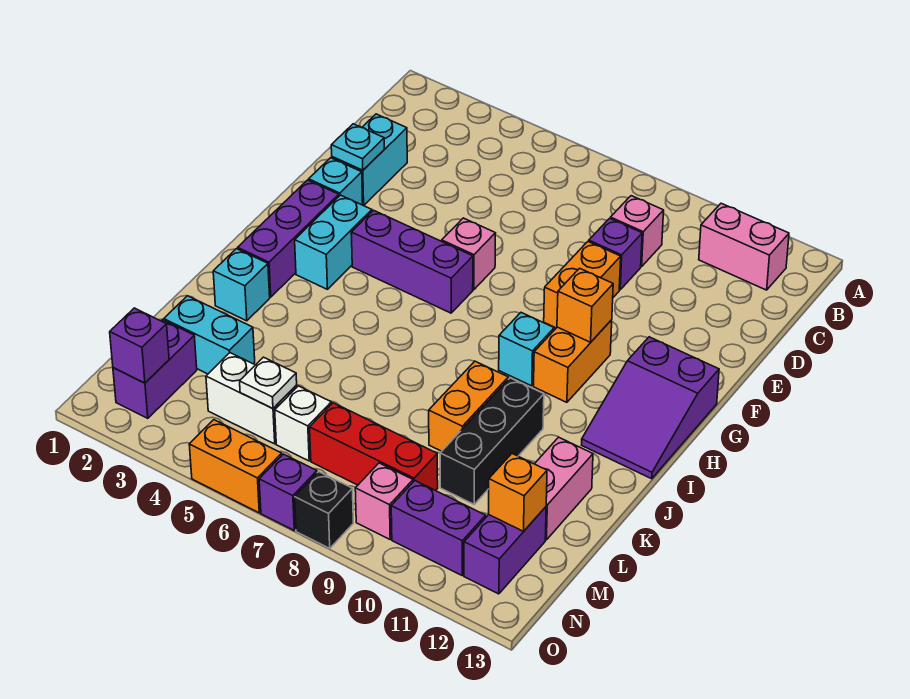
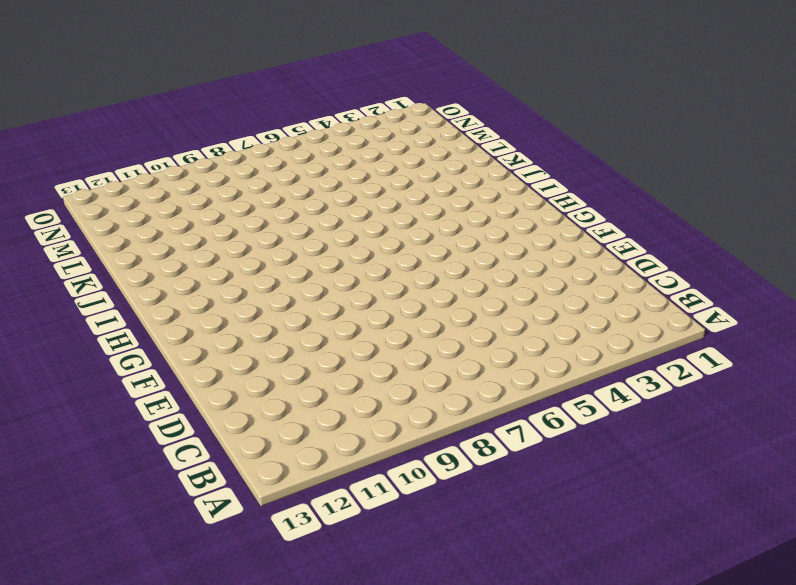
none -> pink brick B11:B12 level 1
none -> pink brick C9 level 1
none -> cyan brick D2:E2 level 1
none -> purple brick D9 level 1

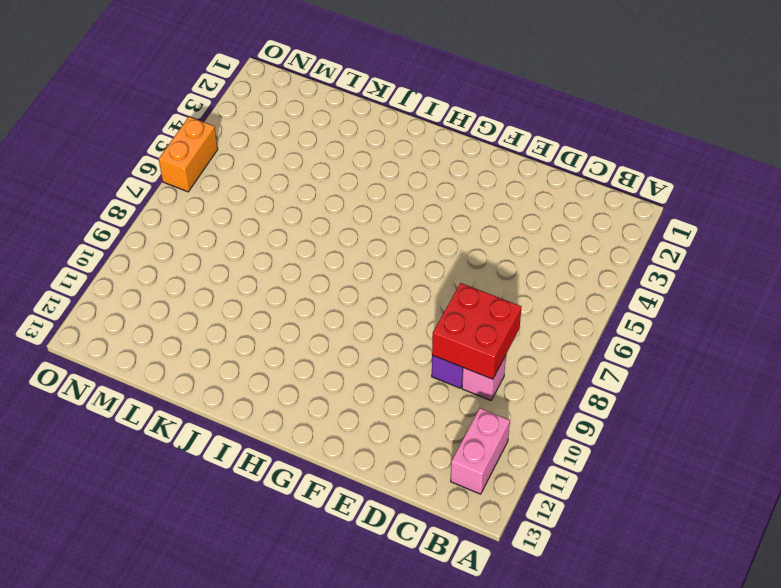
red brick C8:D9 level 2 -> none
none -> cyan brick D2:E2 level 1
none -> orange brick E9:F9 level 1
none -> cyan brick F2 level 1
none -> pink brick F6 level 1

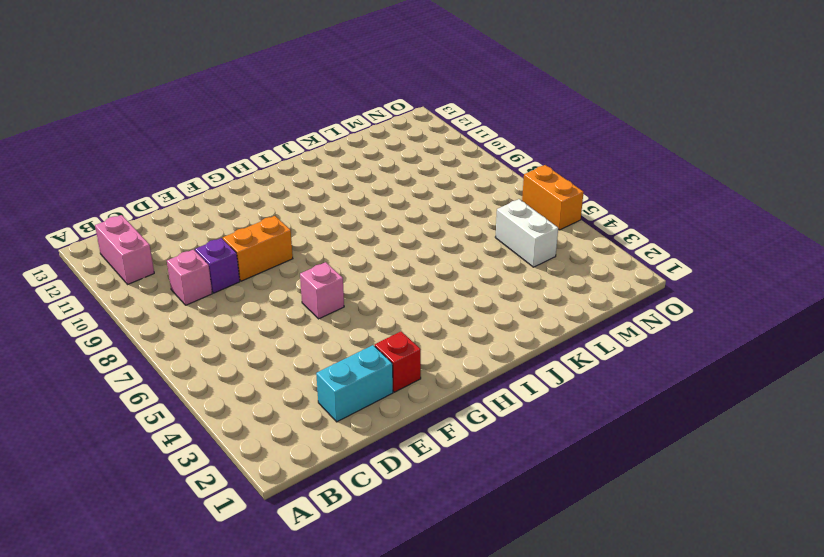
red brick F2 level 1 -> cyan brick F2 level 1
none -> purple brick G2:I2 level 1
none -> cyan brick G3:H3 level 1
none -> purple brick G4:G6 level 1
none -> orange brick G10:H10 level 1

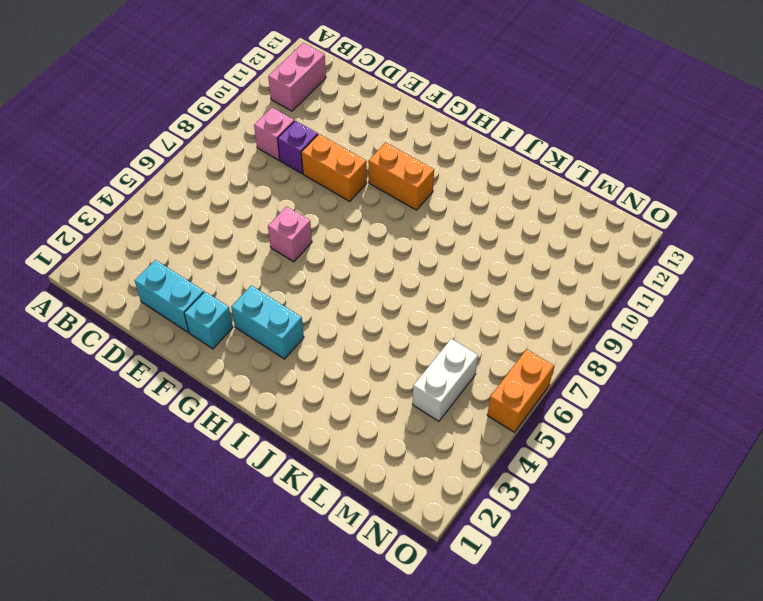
none -> purple brick G2:I2 level 1
none -> purple brick G4:G6 level 1
none -> purple slope G12:I13 level 1 top G
none -> cyan brick H9 level 1

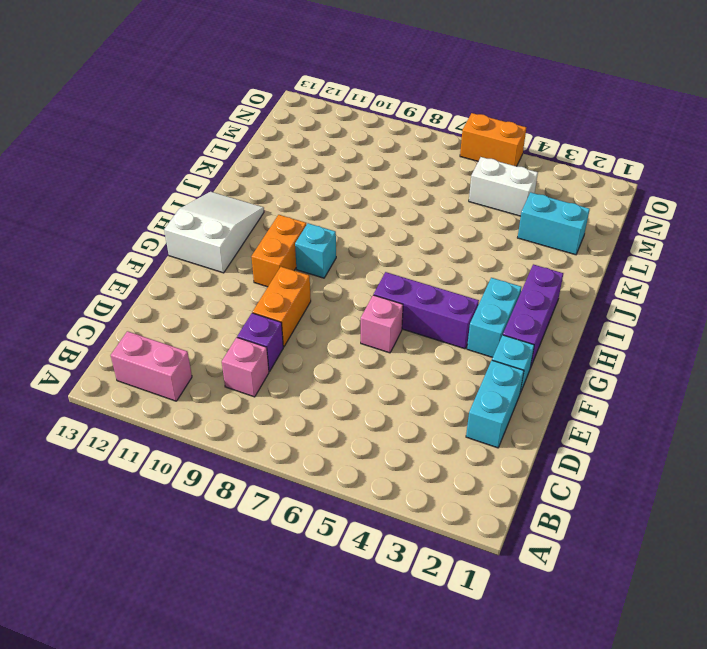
white slope G12:I13 level 1 top G -> purple slope G12:I13 level 1 top G
none -> cyan brick J2 level 1
none -> orange brick J9:K9 level 1
none -> black brick J10:L10 level 1
none -> pink brick K12:L12 level 1

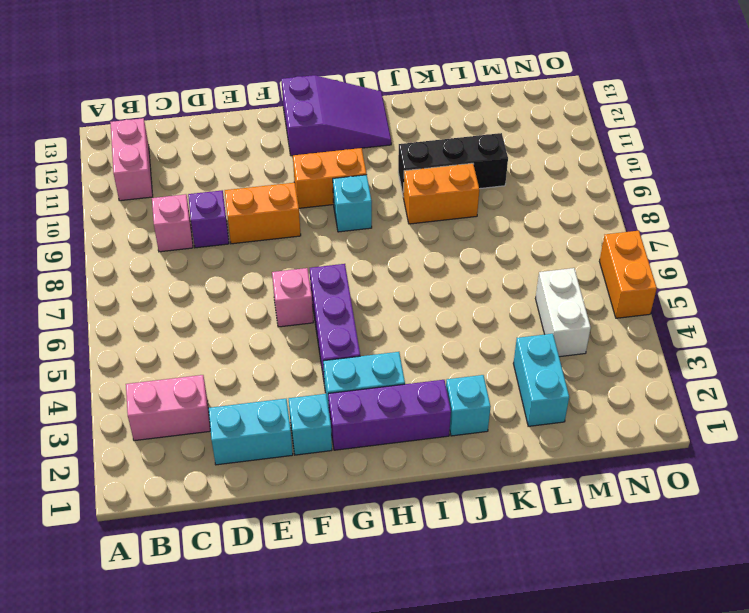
pink brick B3:C3 level 1 -> pink brick K12:L12 level 1
none -> purple brick M2:N2 level 1
none -> white brick M6 level 1
none -> red brick M7:M9 level 1
none -> purple brick M12:N12 level 1

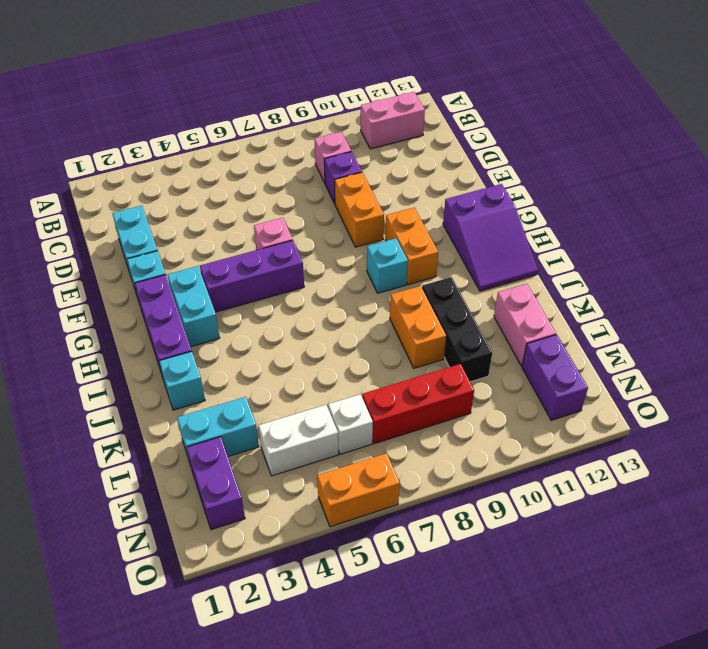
none -> pink brick N9 level 1
none -> purple brick N10:N11 level 1
none -> purple brick O7 level 1
none -> black brick O8 level 1

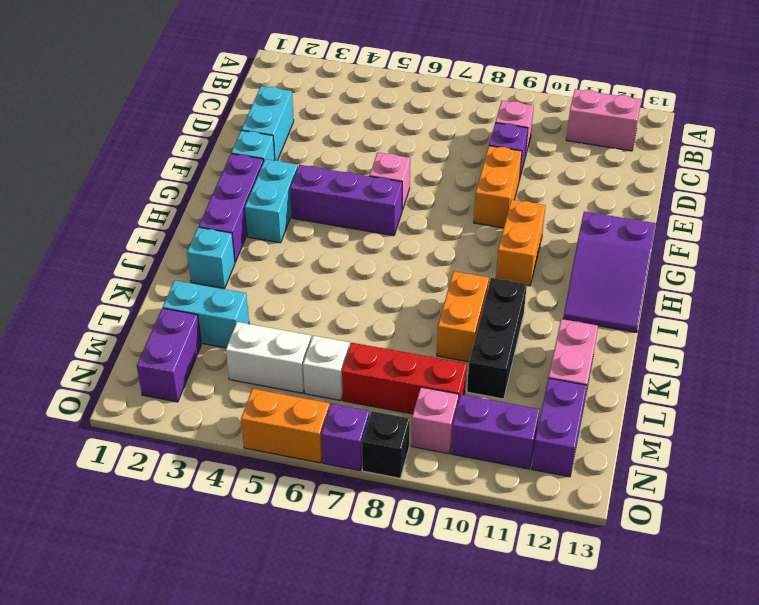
none -> cyan brick H9 level 1
none -> cyan plate E2 level 2
none -> orange brick G10 level 2
none -> white plate M5 level 2

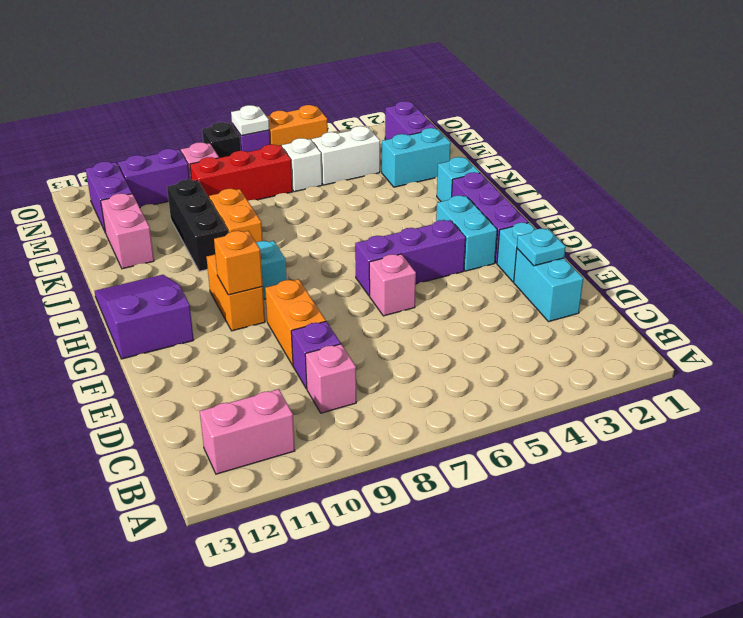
white plate O7 level 2 -> white plate M5 level 2
none -> orange brick M12 level 2
none -> purple brick N2 level 2

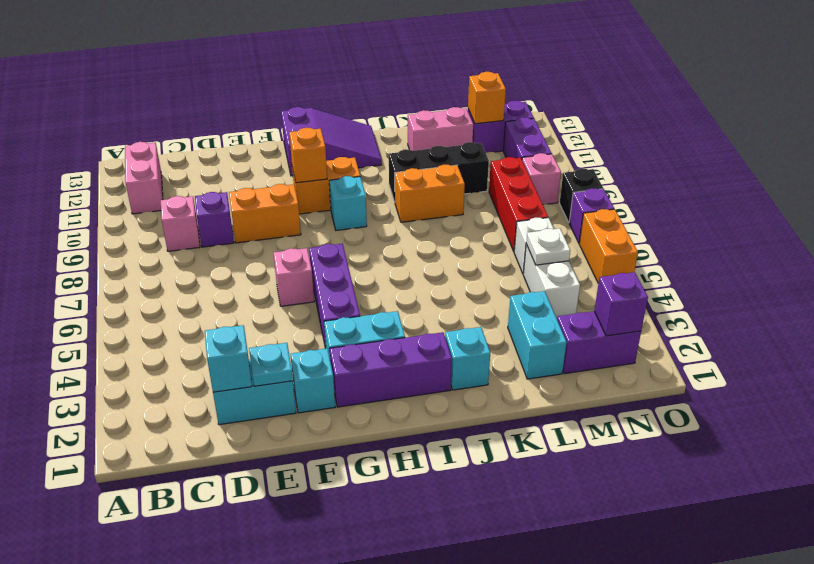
cyan brick D2 level 2 -> none

